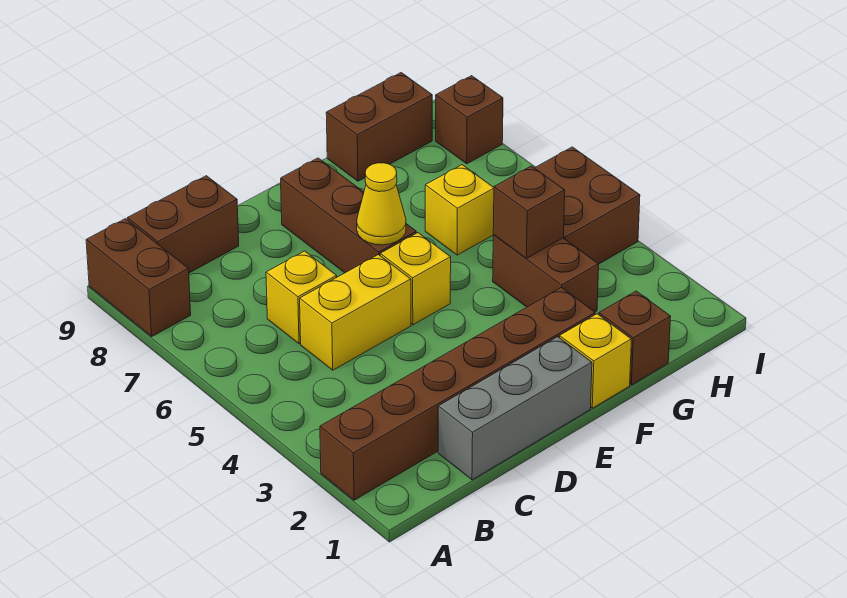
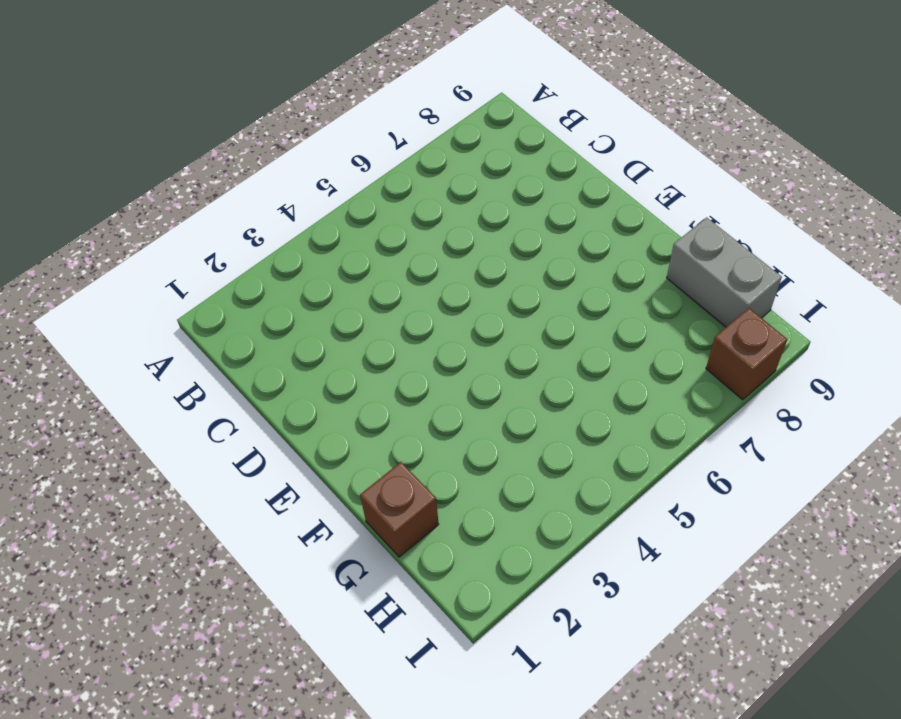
grey brick G9:H9 level 1 -> brown brick G9:H9 level 1
none -> brown brick A2:F2 level 1
none -> brown brick A8:A9 level 1
none -> brown brick B9:C9 level 1

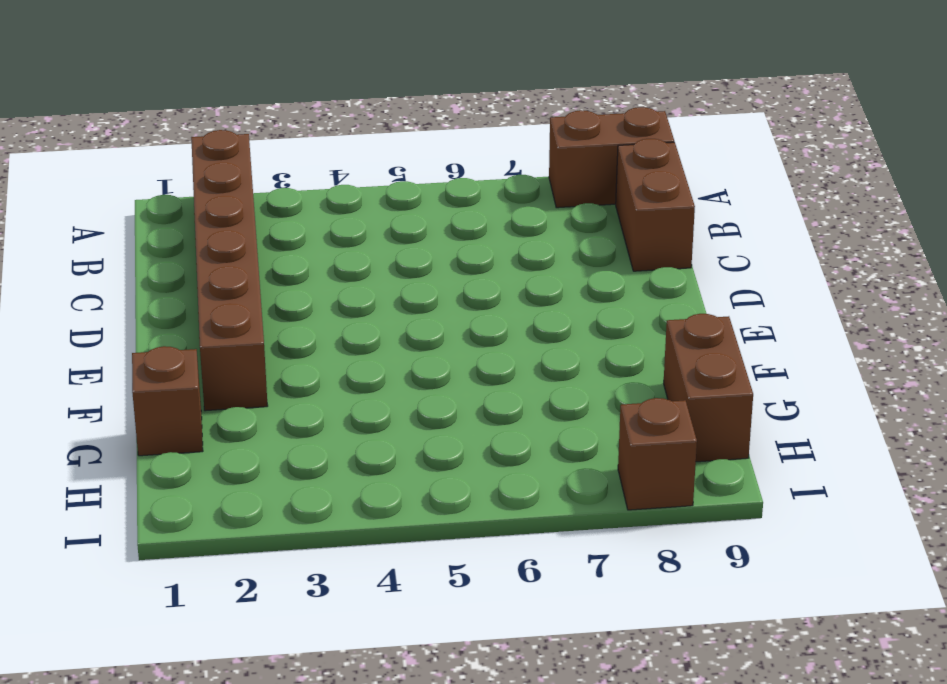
none -> grey brick C1:E1 level 1
none -> yellow brick C5:D5 level 1
none -> yellow brick C6 level 1

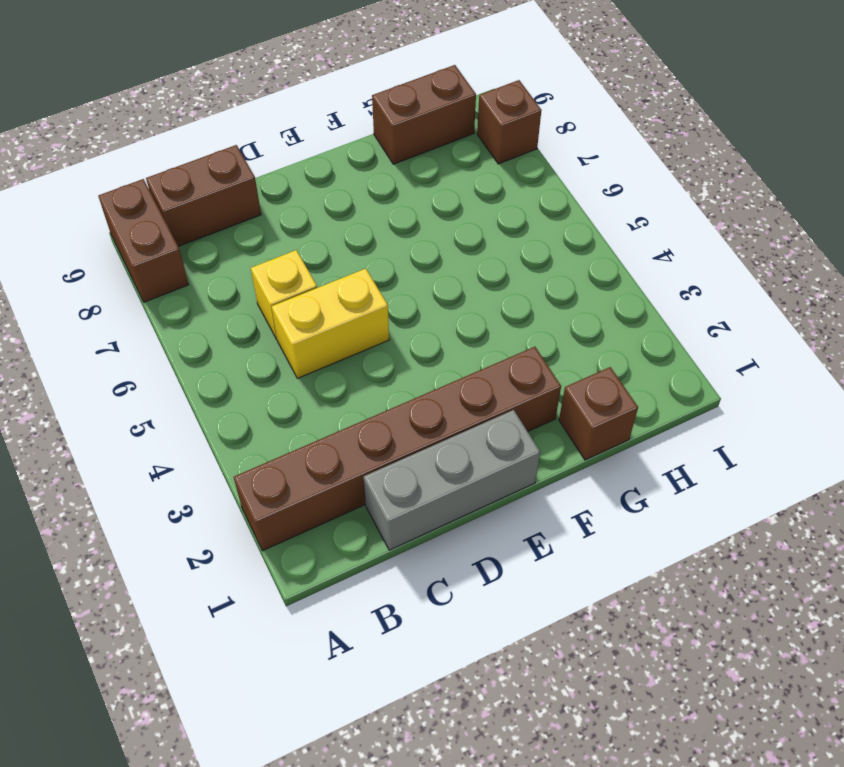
none -> yellow brick E5 level 1
none -> brown brick E6:E8 level 1
none -> yellow brick F1 level 1

